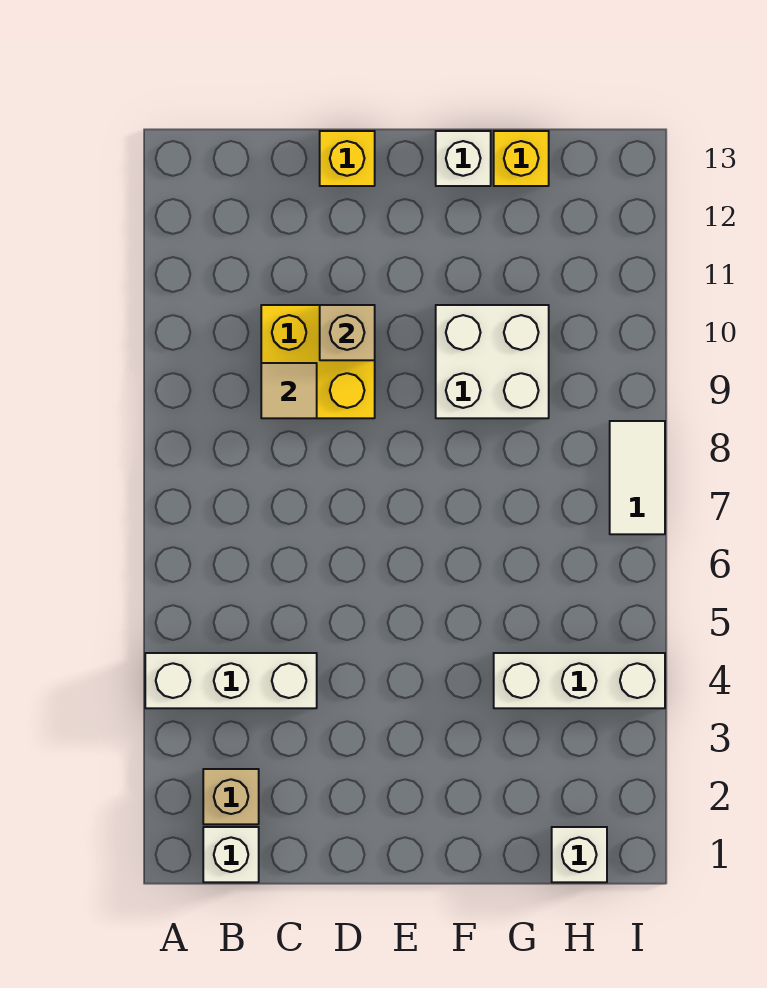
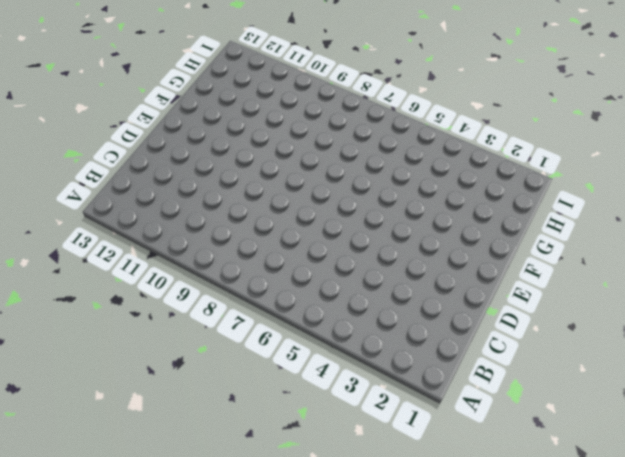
none -> white brick A4:C4 level 1
none -> white brick B1 level 1
none -> tan brick B2 level 1

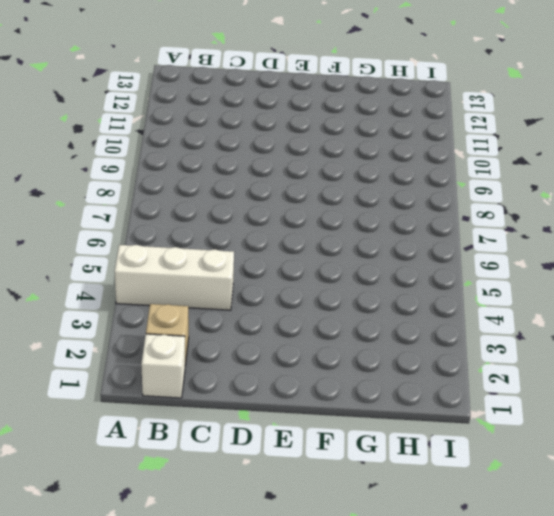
none -> yellow brick C9:D10 level 1
none -> yellow brick D13 level 1
none -> white brick F9:G10 level 1

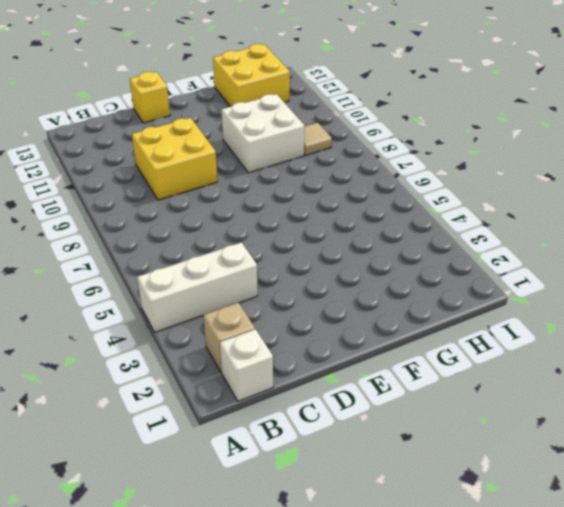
yellow brick G12:H13 level 1 -> yellow brick G13 level 1
tan tile H9 level 1 -> tan tile C9 level 2
none -> white brick F13 level 1
none -> white brick G4:I4 level 1
none -> white brick H1 level 1

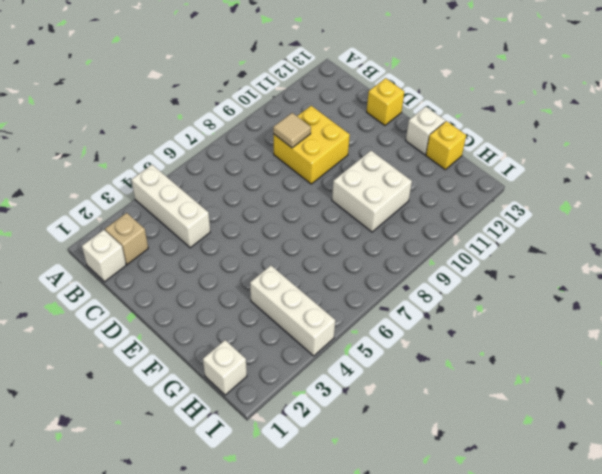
none -> white tile I7:I8 level 1
none -> tan brick D10 level 2

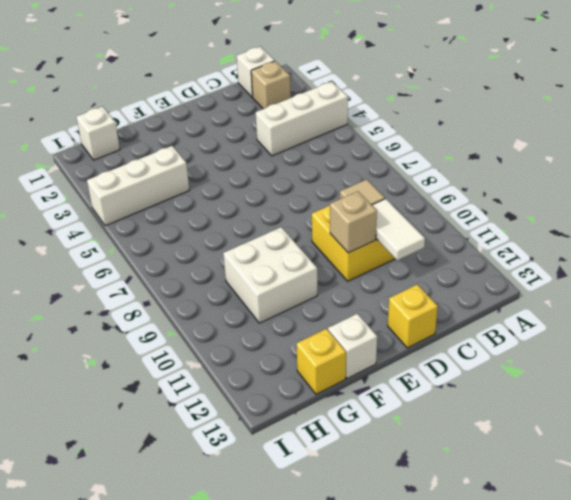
white tile C10:C11 level 2 -> white tile I7:I8 level 1

